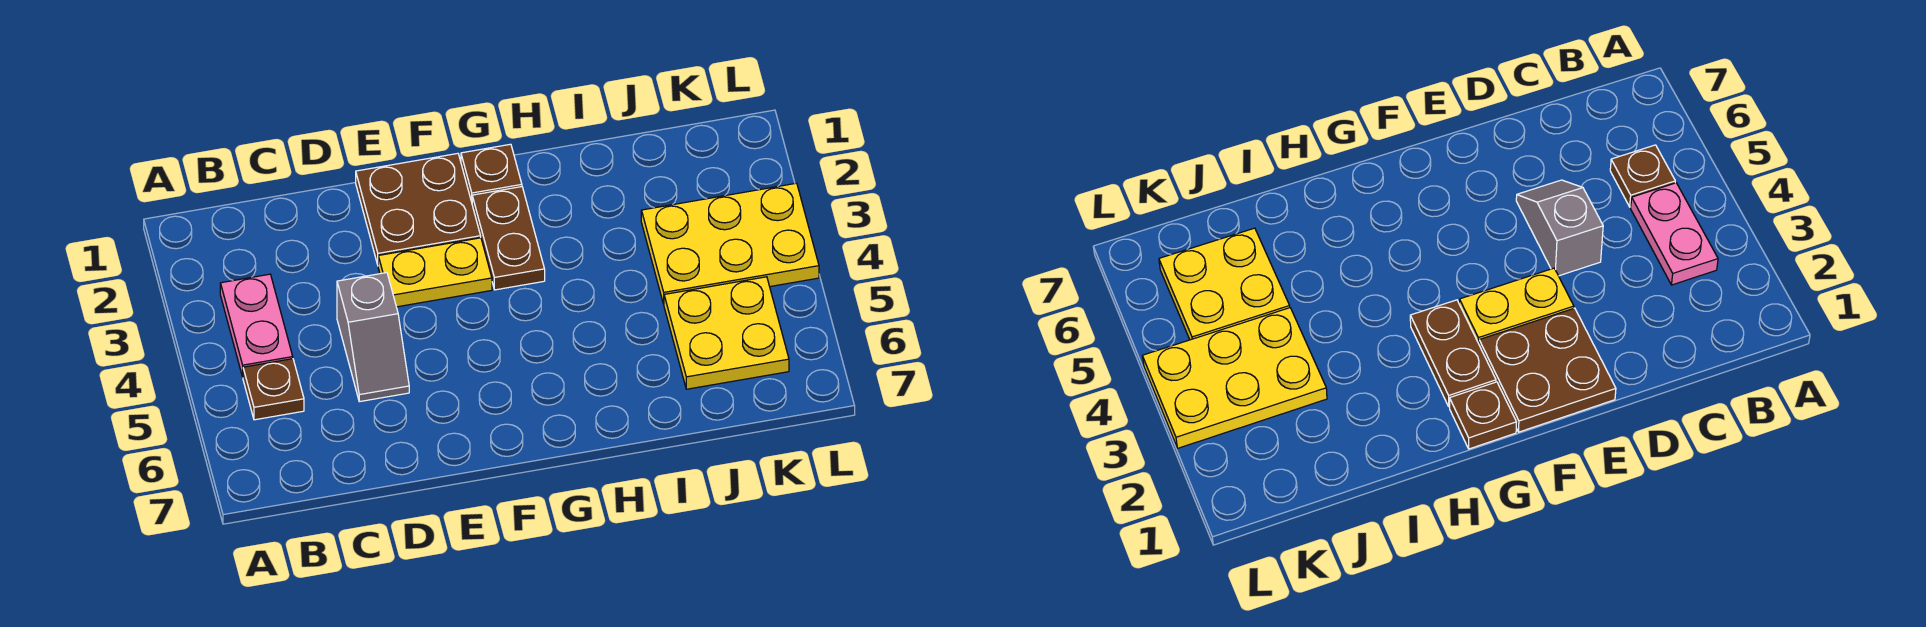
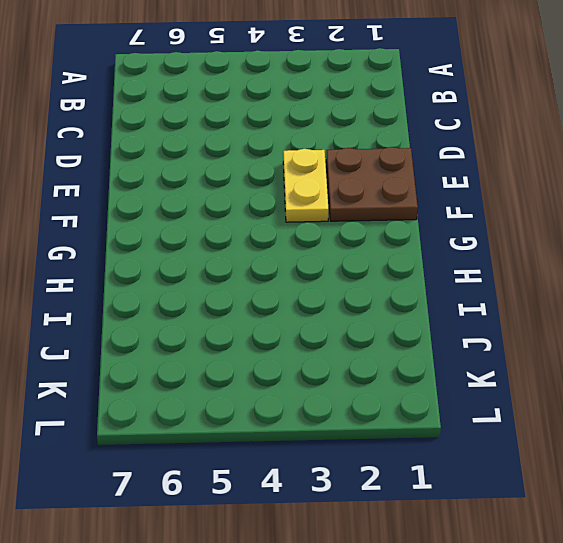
none -> pink plate B3:B4 level 1
none -> brown plate B5 level 1

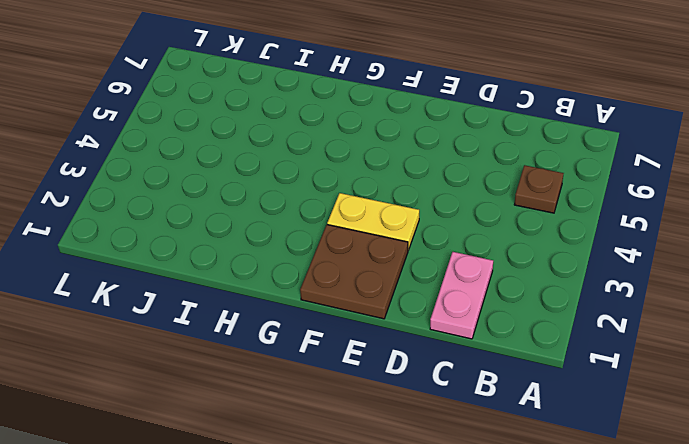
pink plate C1:C2 level 1 -> pink plate B3:B4 level 1
none -> grey slope D4:D5 level 1 top 4
none -> brown plate G1 level 1

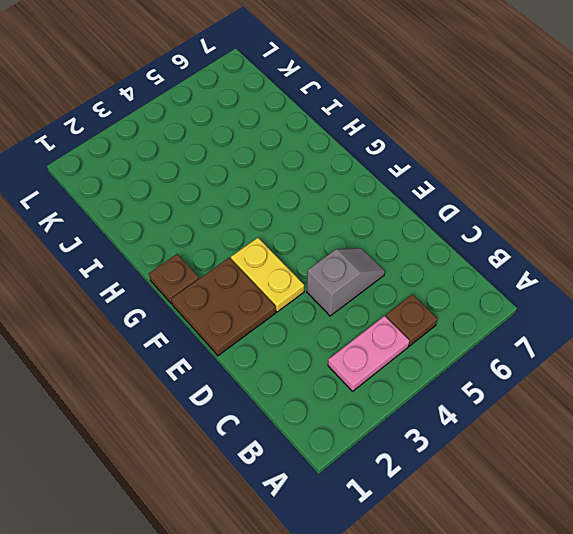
none -> brown plate G2:G3 level 1
none -> yellow plate J3:L4 level 1

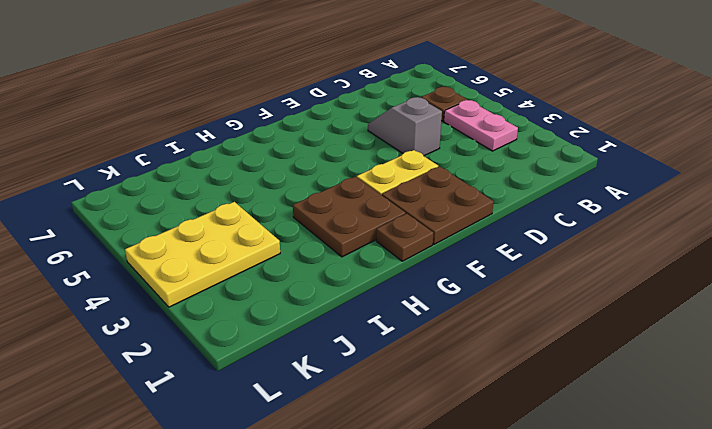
brown plate G2:H3 level 1 -> brown plate G2:G3 level 1
none -> yellow plate J5:K6 level 1

